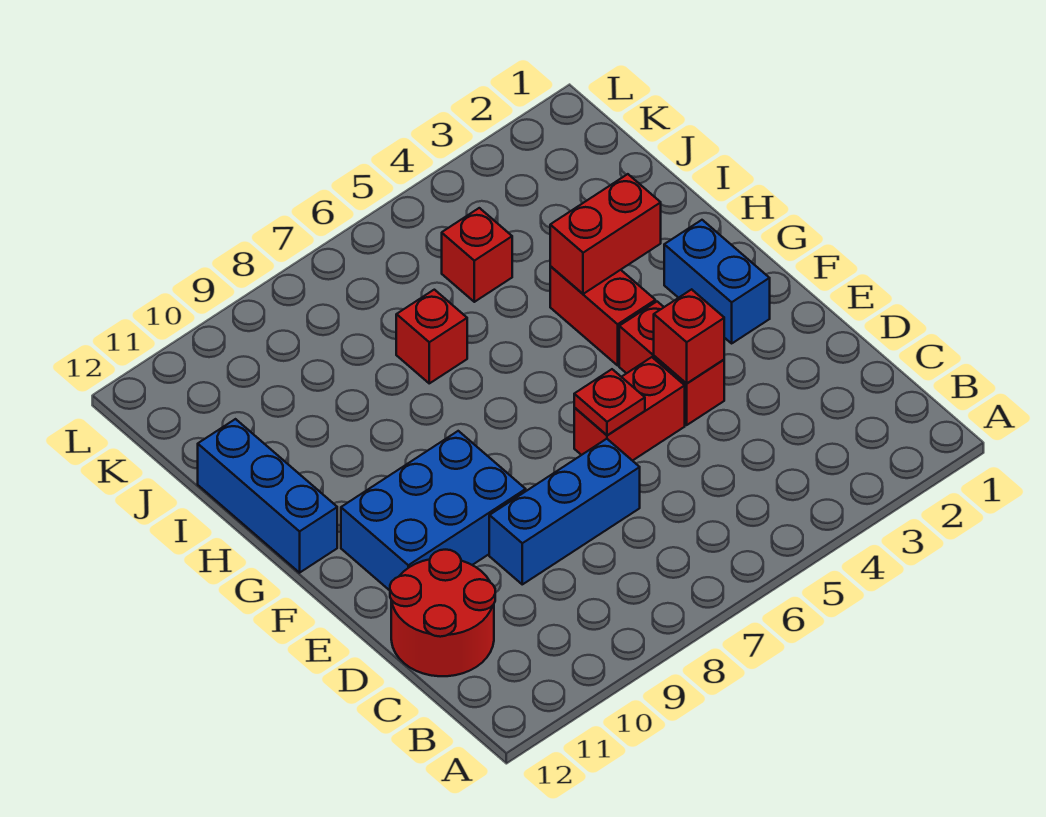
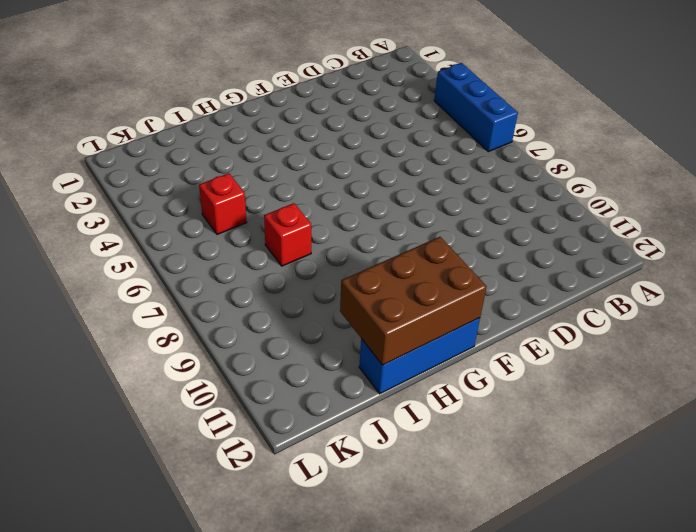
blue brick A4:A6 level 1 -> blue brick D7:D9 level 1
brown brick G11:I12 level 2 -> none
none -> red round brick C11:D12 level 1
none -> red brick E4:F4 level 1
none -> red brick E5:E6 level 1

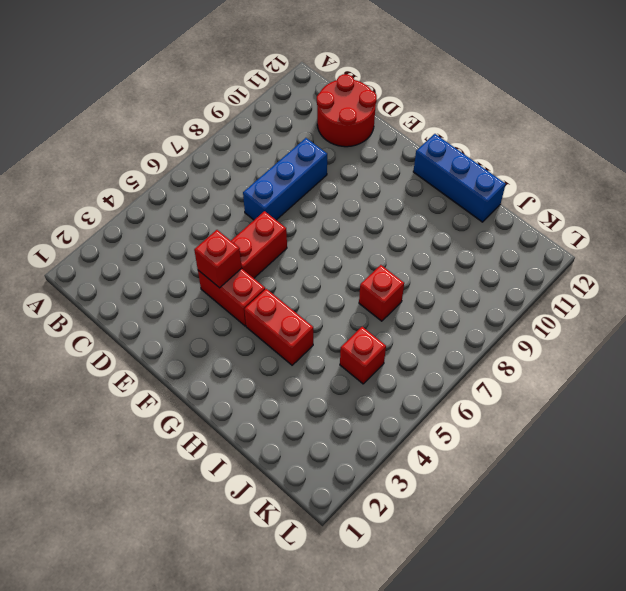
none -> blue brick E9:F11 level 1
none -> blue brick F2:G2 level 1
none -> red plate E6 level 2

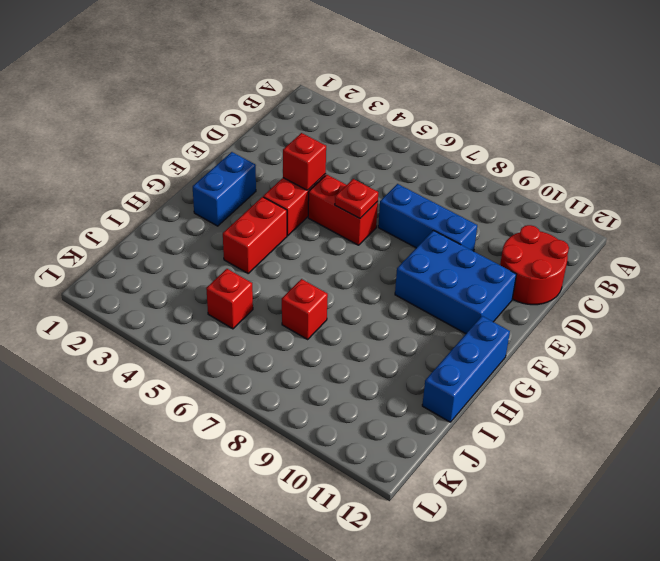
none -> red brick H3:H4 level 2

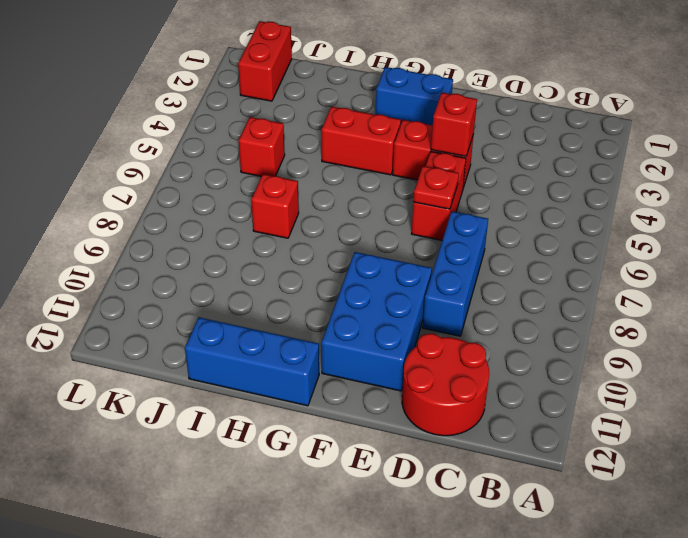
red brick K1:K2 level 1 -> red brick H3:H4 level 2

